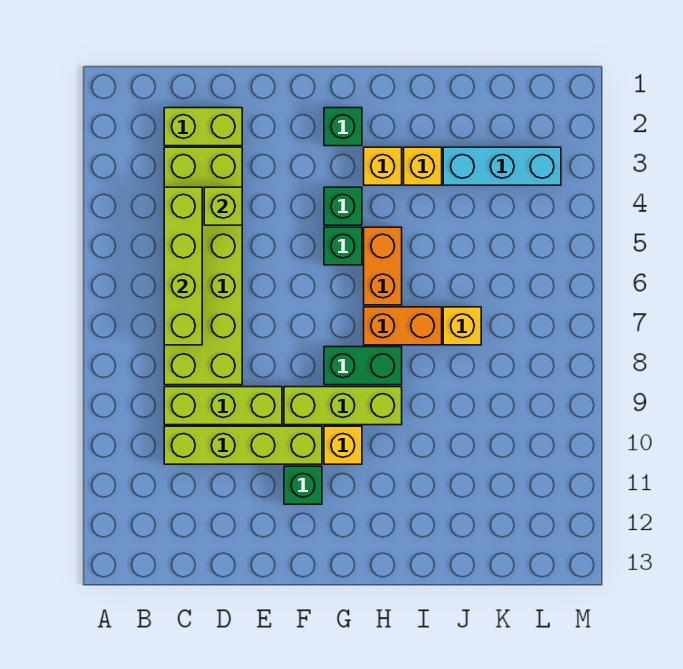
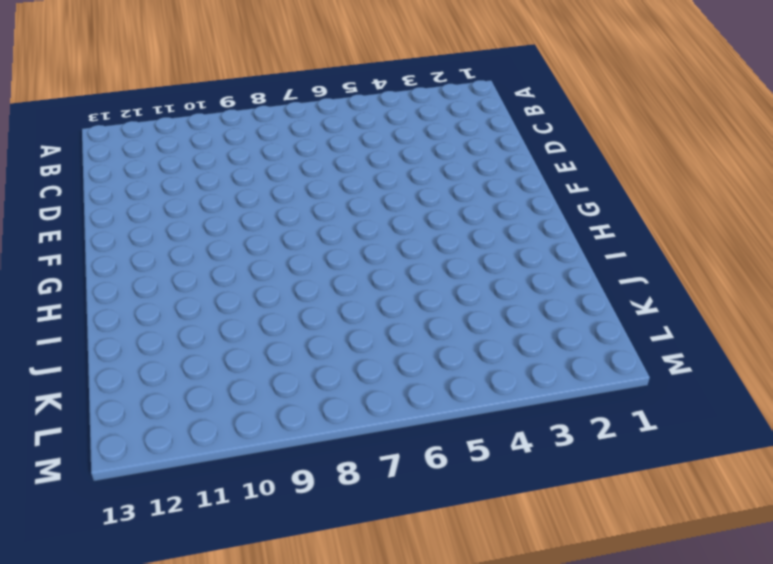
none -> lime brick C2:D2 level 1
none -> lime brick C3:D8 level 1
none -> lime brick C9:E9 level 1

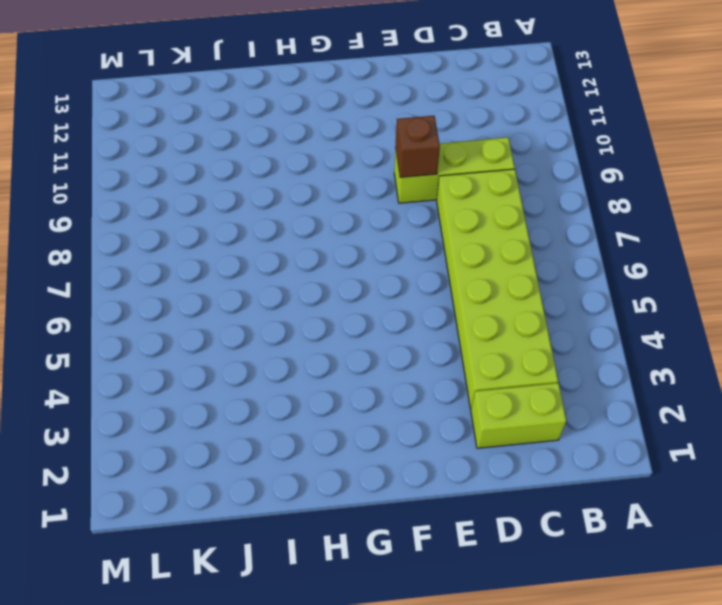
brown brick E9 level 2 -> none
none -> lime brick C10:F10 level 1
none -> lime brick F9:H9 level 1
none -> green brick F11 level 1

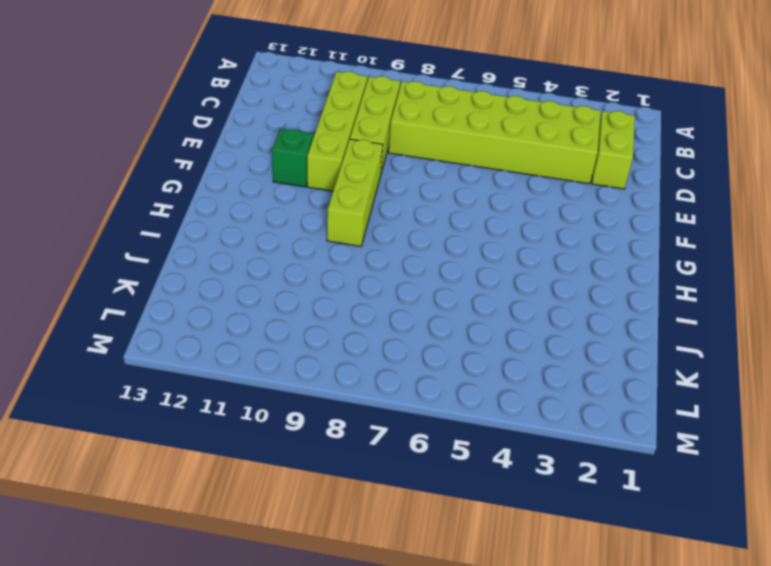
none -> green brick G2 level 1
none -> green brick G4 level 1
none -> green brick G5 level 1

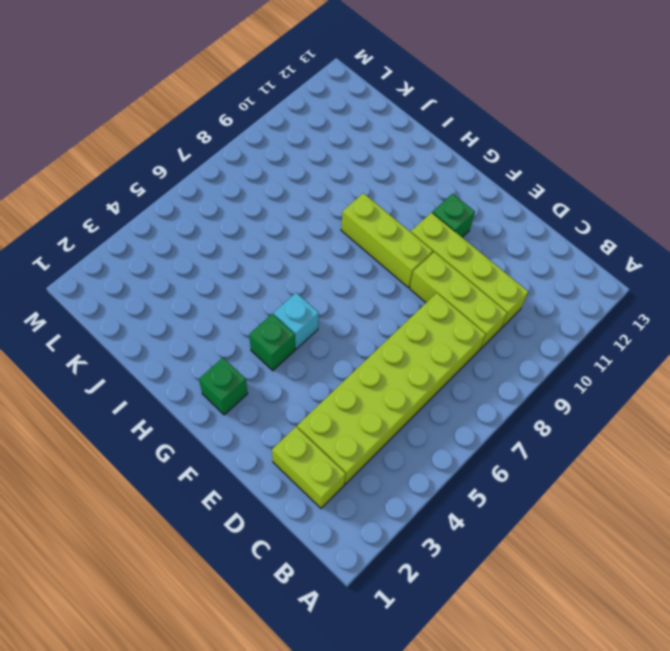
cyan brick G5 level 1 -> green brick G5 level 1
none -> green brick G8:H8 level 1
none -> yellow brick G10 level 1
none -> yellow brick H3 level 1

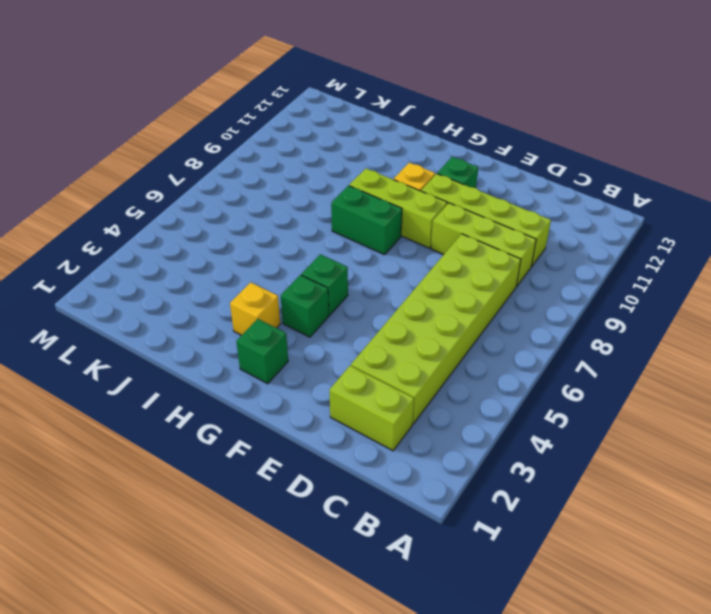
none -> orange brick H5:H6 level 1
none -> orange brick H7:I7 level 1
none -> yellow brick I3 level 1

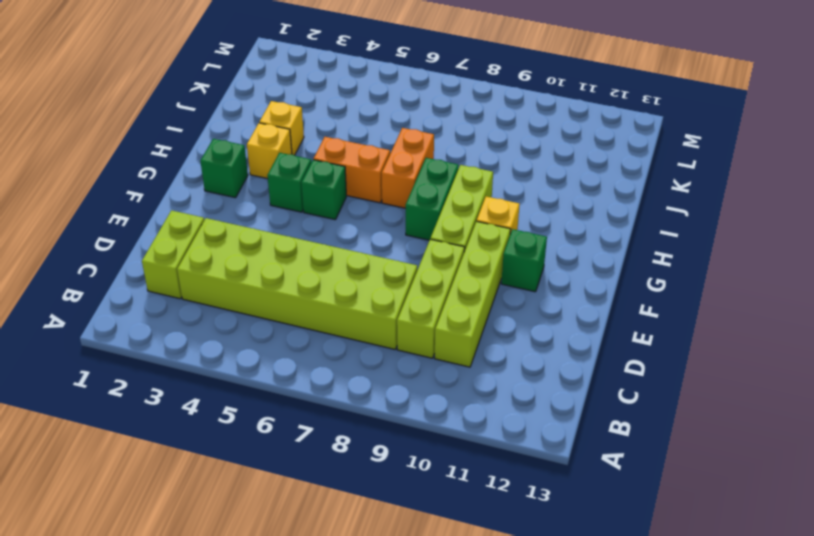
none -> cyan brick J3:L3 level 1
none -> yellow brick J7 level 1
none -> lime brick C4:C7 level 2

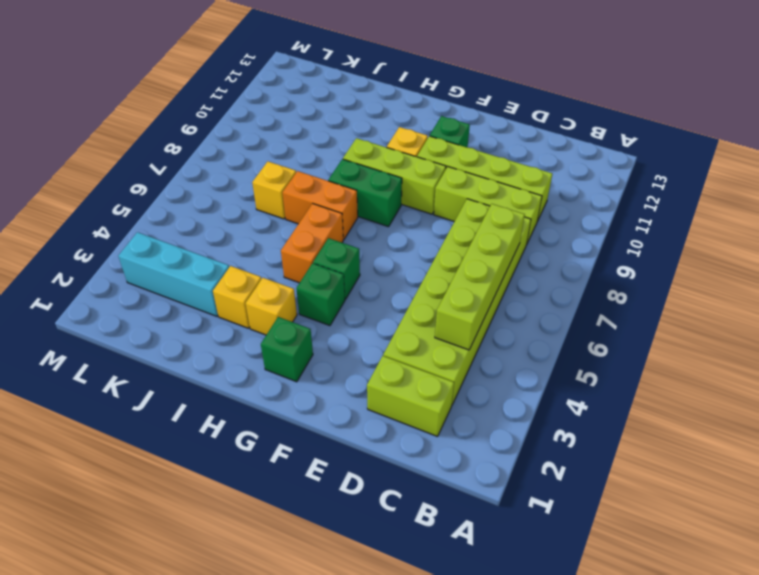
none -> lime brick D4 level 2

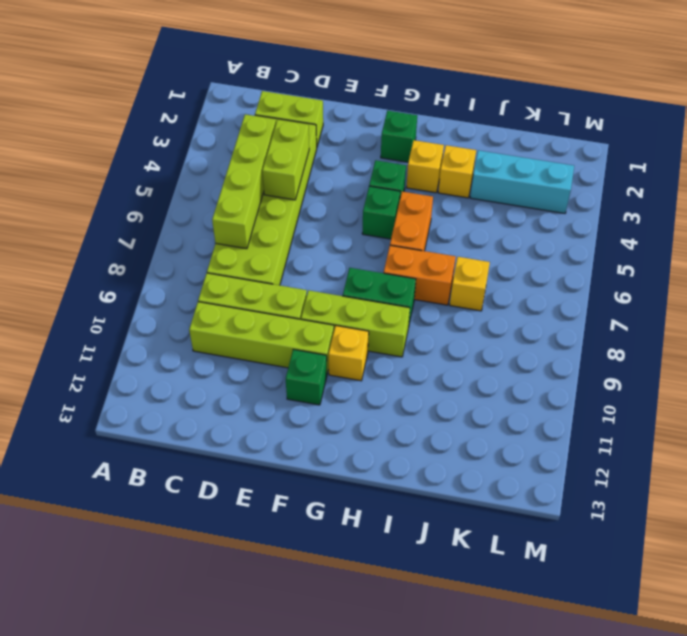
lime brick D4:D5 level 2 -> lime brick D4 level 2

